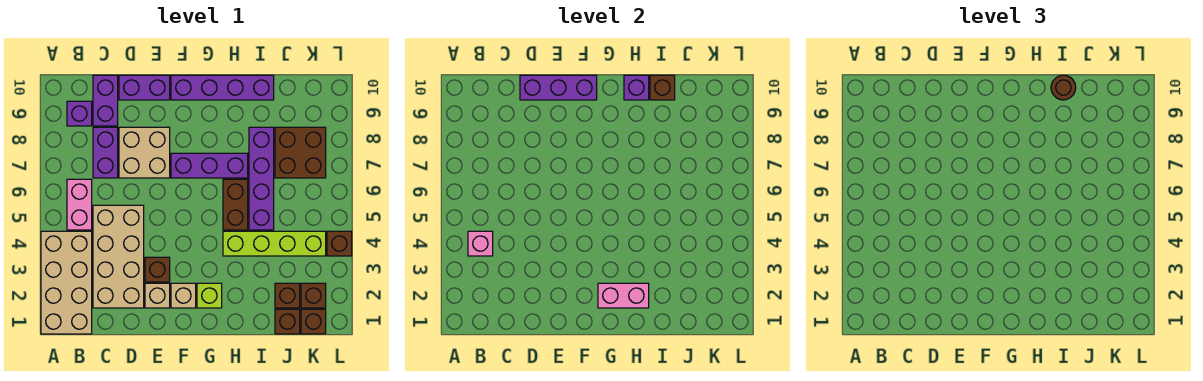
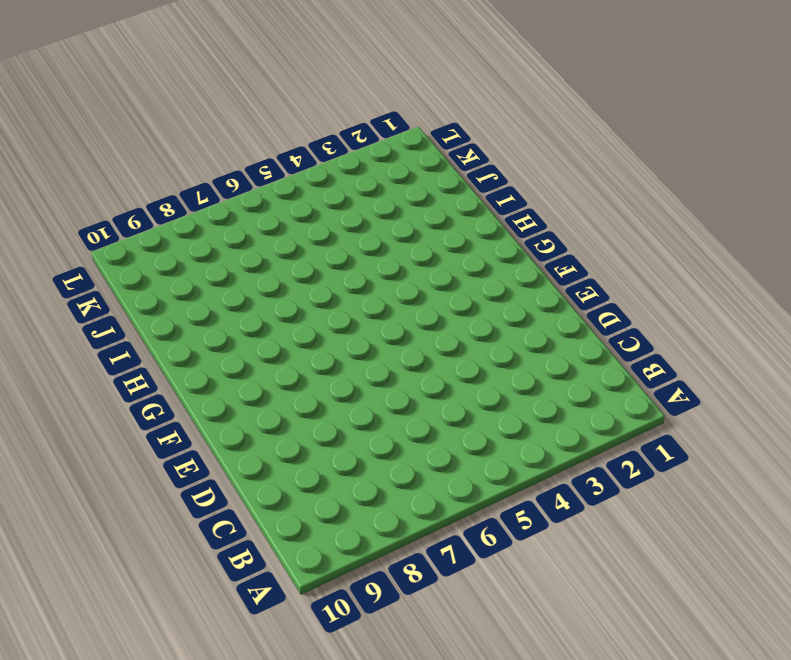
none -> tan brick A1:B4 level 1
none -> pink brick B5:B6 level 1
none -> purple brick B9 level 1

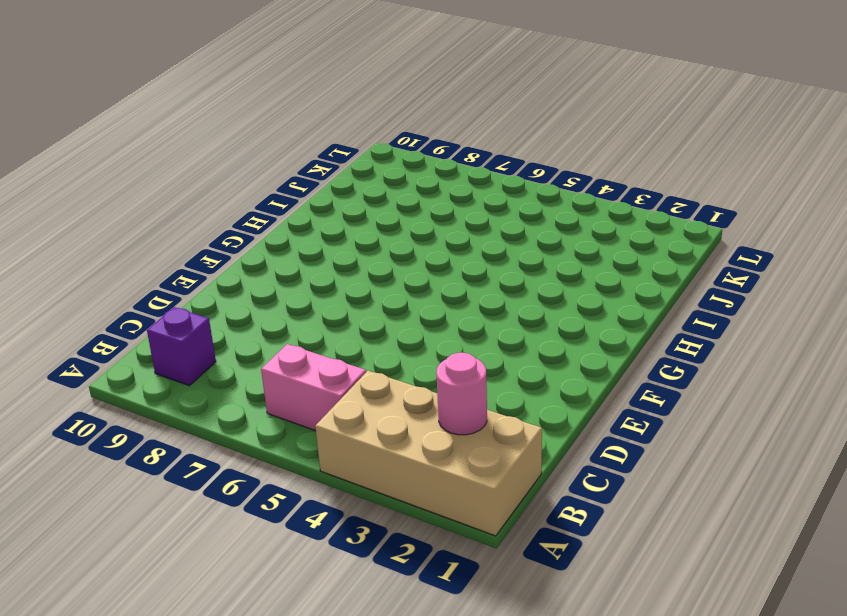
pink round brick B2 level 2 -> none
none -> tan brick C2:D5 level 1
none -> purple brick C7:C8 level 1
none -> purple brick C9:C10 level 1

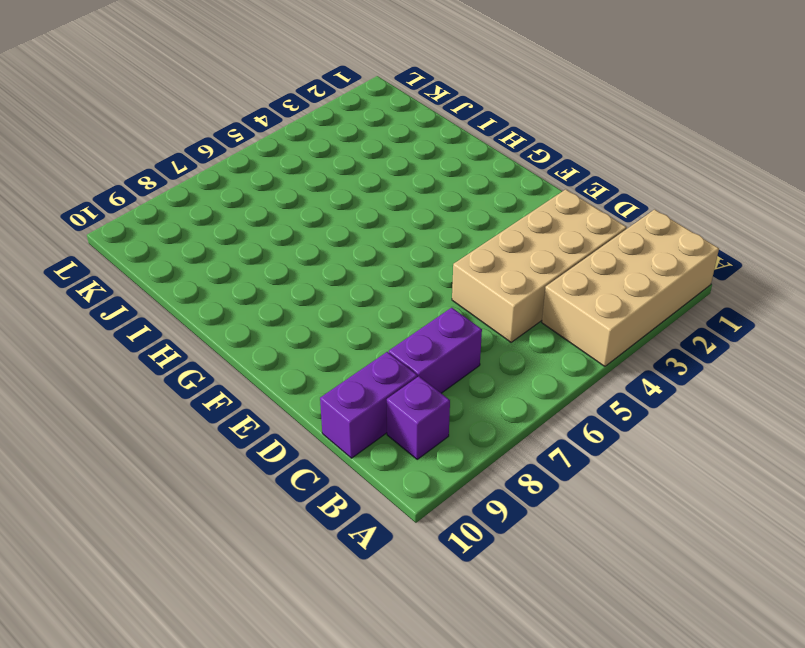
none -> pink brick B5:B6 level 1
none -> tan brick D7:E8 level 1
none -> purple brick D10:E10 level 1

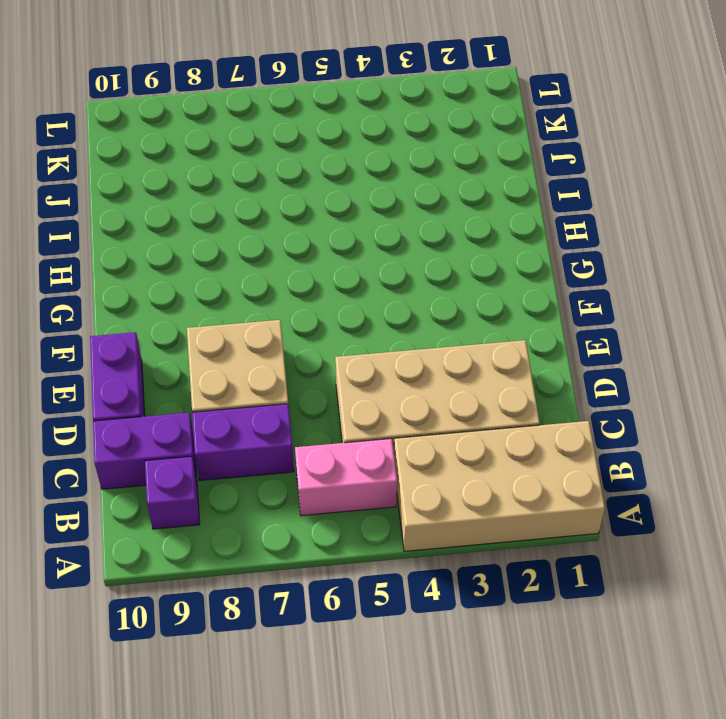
none -> tan brick E2 level 1
none -> brown brick E3 level 1
none -> tan brick F2 level 1

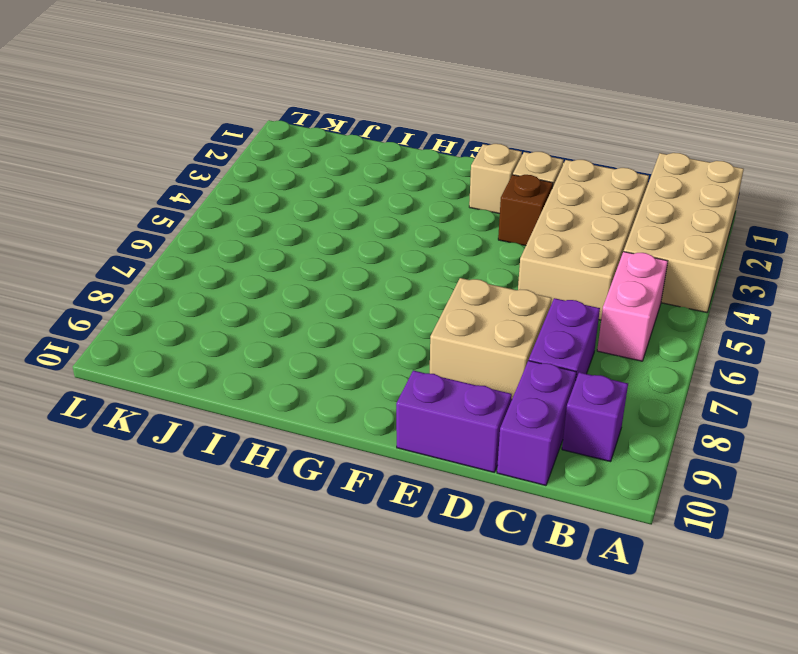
none -> purple brick F7:H7 level 1
none -> purple brick F10:I10 level 1
none -> lime brick G2 level 1

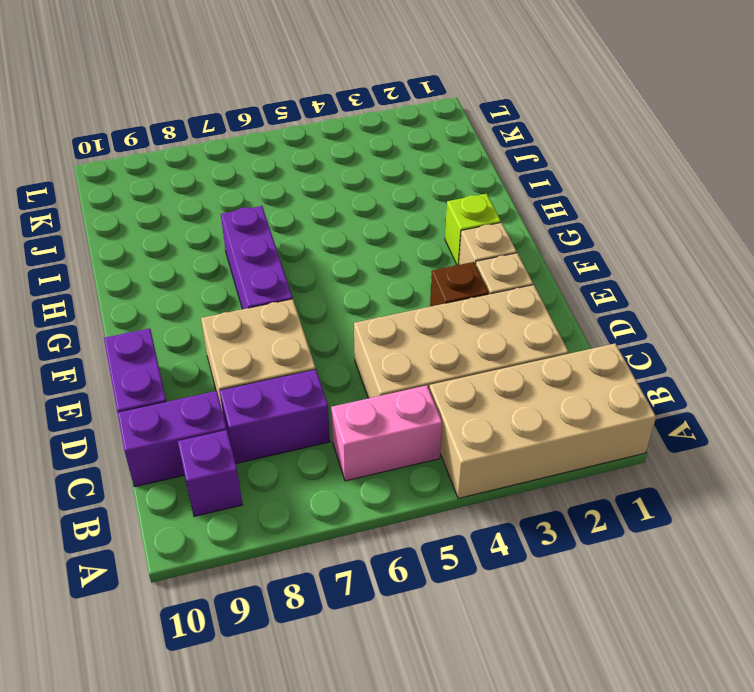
none -> purple brick F10:I10 level 1
none -> lime brick H4:K4 level 1
none -> brown brick H5:H6 level 1

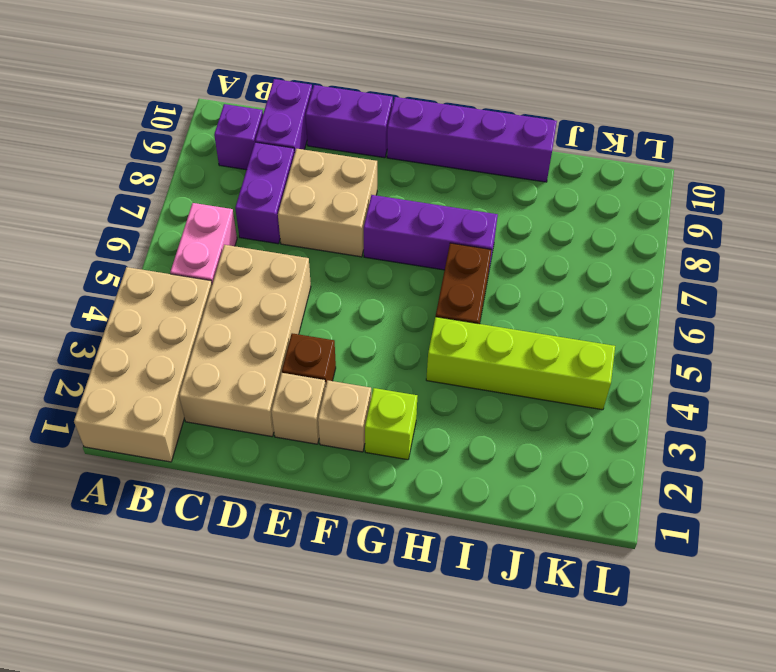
none -> purple brick I5:I8 level 1
none -> brown brick J1 level 1
none -> brown brick J2 level 1

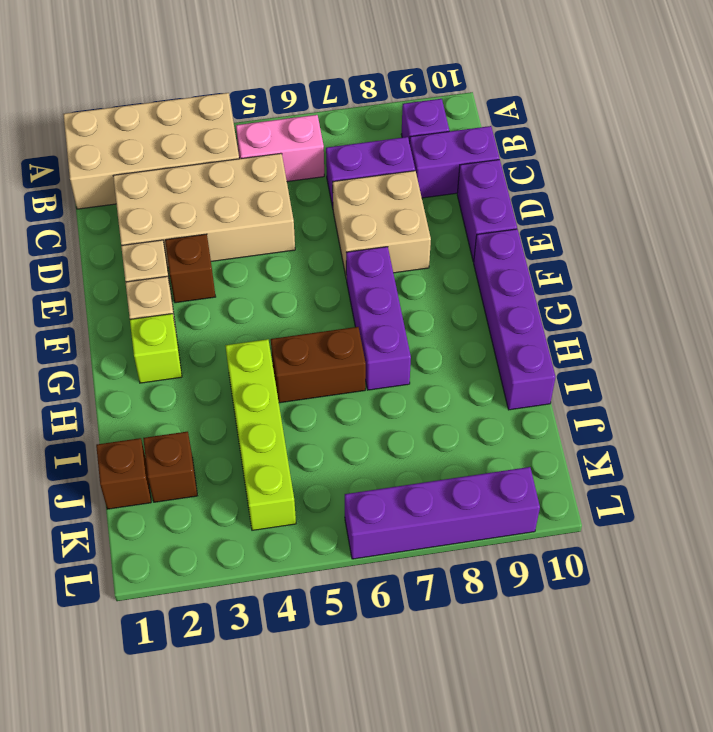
purple brick L6:L9 level 1 -> purple brick I5:I8 level 1
none -> brown brick J7:K8 level 1
none -> brown brick K1 level 1
none -> brown brick K2 level 1

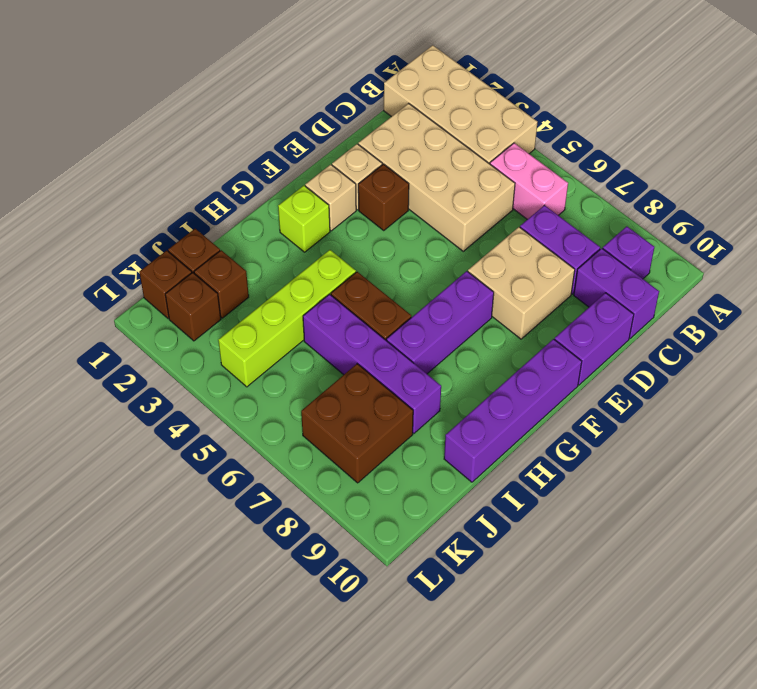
none -> brown brick L4 level 1
none -> pink brick B4 level 2
none -> purple brick D10:F10 level 2

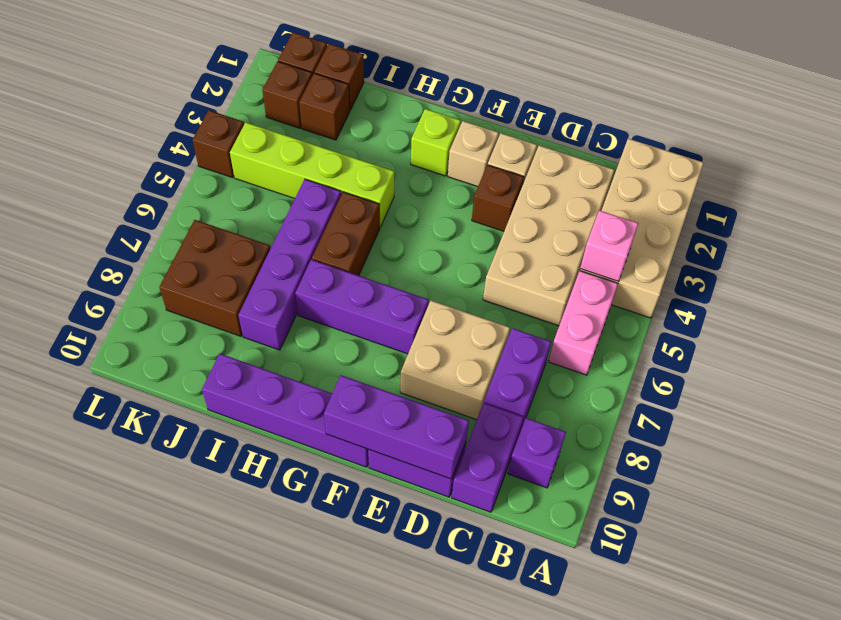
none -> pink brick G2:H2 level 2
none -> purple brick H10 level 2
none -> brown brick I10 level 2

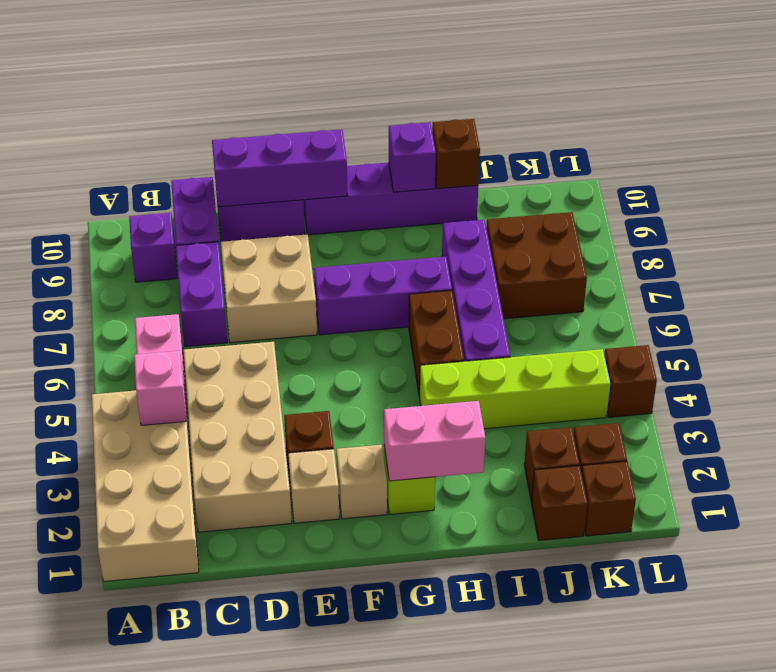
none -> brown round brick I10 level 3

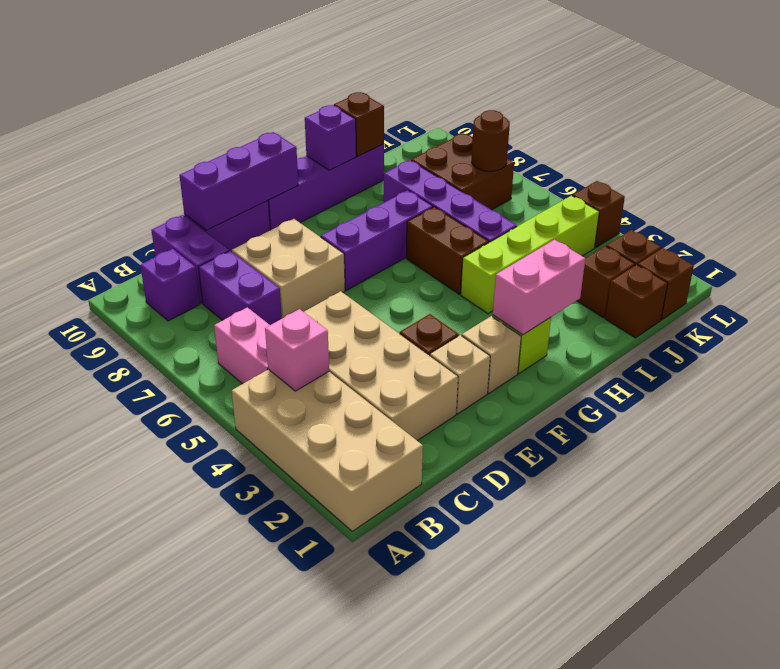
brown round brick K7 level 2 -> brown round brick I10 level 3

